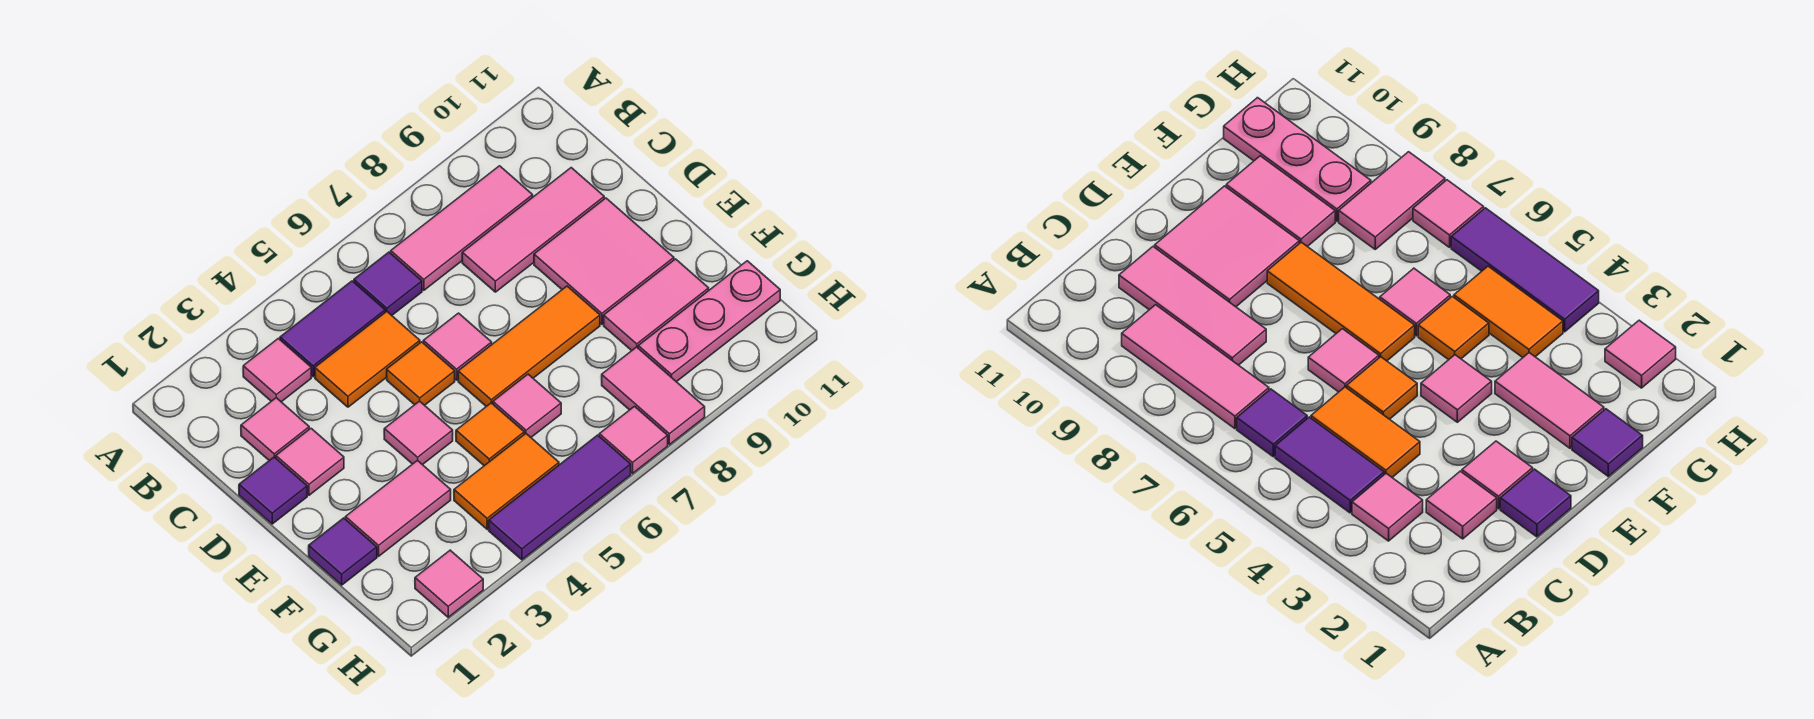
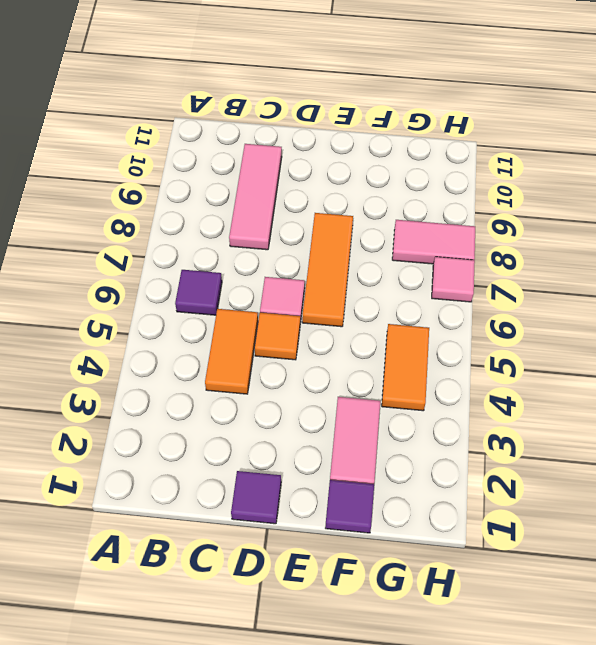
none -> pink tile B3 level 1
none -> purple tile B4:B5 level 1
none -> pink tile B7:B9 level 1

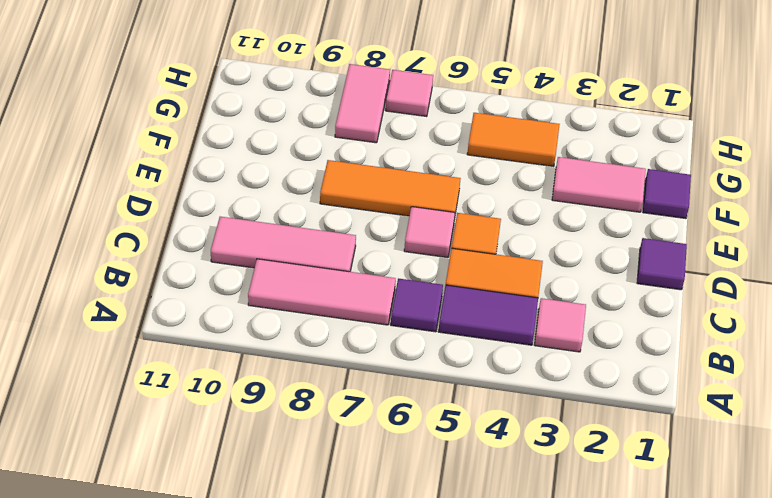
none -> pink tile C2 level 1
none -> pink tile D2 level 1
none -> pink tile D9:E10 level 1

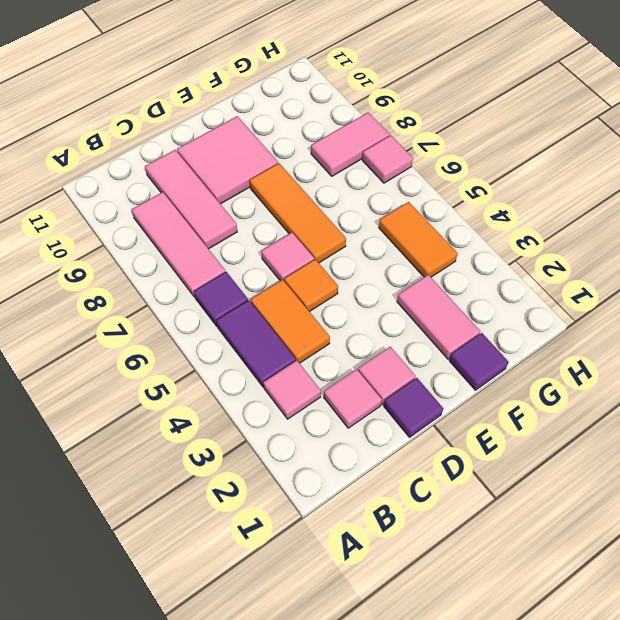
none -> pink tile E4 level 1
none -> orange tile F5 level 1
none -> pink tile F6 level 1

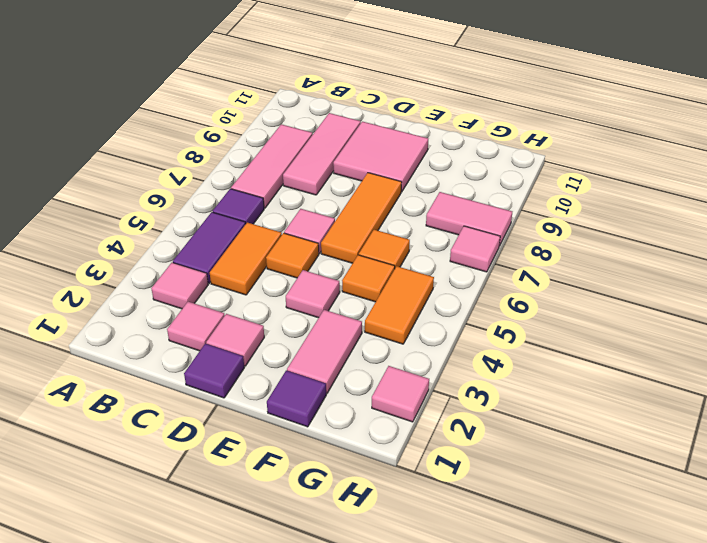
orange tile F6 level 1 -> pink tile F6 level 1
none -> pink tile F9:F10 level 1
none -> pink plate G9:G11 level 1
none -> purple tile H4:H6 level 1

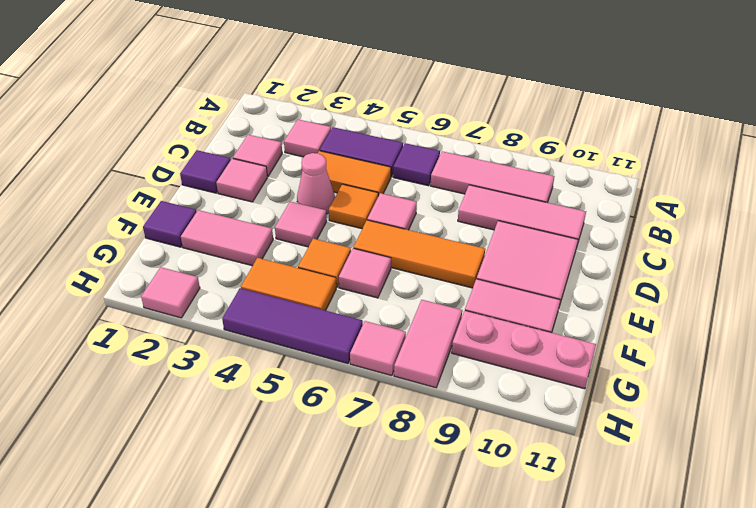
pink cone D4 level 1 -> none

